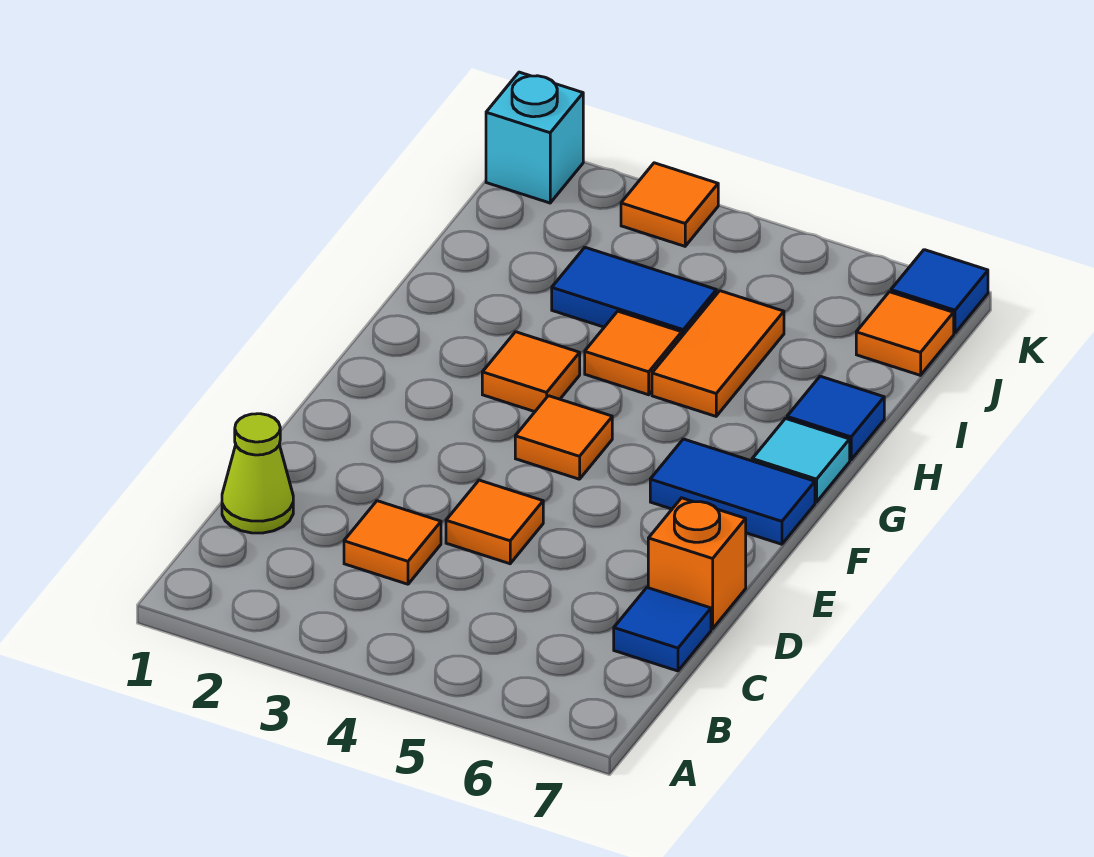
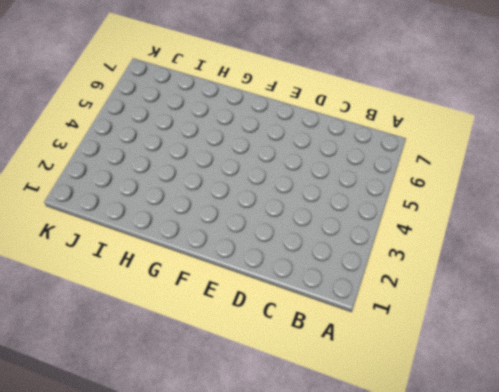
none -> lime cone C1 level 1
none -> orange tile C3 level 1
none -> blue tile C7 level 1

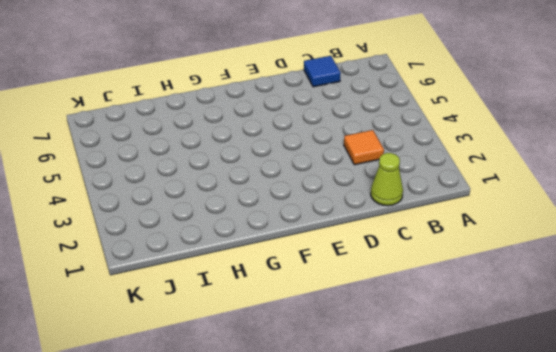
none -> orange tile D4 level 1
none -> orange brick D7 level 1
none -> orange tile F4 level 1

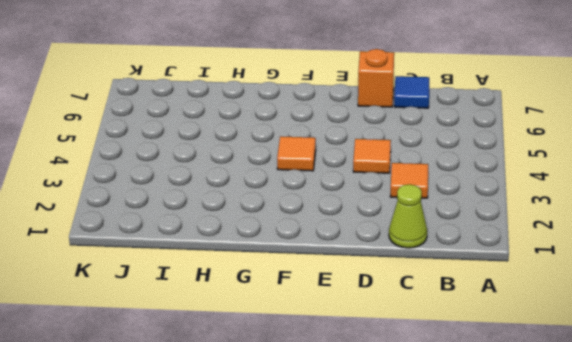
none -> blue tile F6:F7 level 1
none -> orange tile G3 level 1
none -> cyan tile G7 level 1

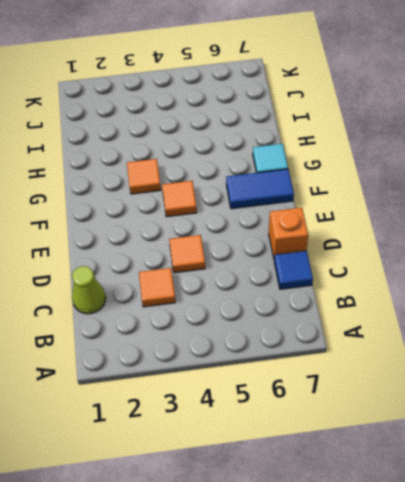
none -> orange tile H4 level 1
none -> orange tile H5:I5 level 1
none -> blue tile H7 level 1

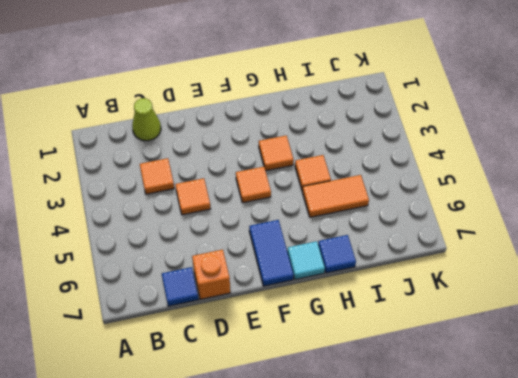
none -> blue tile I3:I4 level 1
none -> orange tile J7 level 1
none -> cyan brick K1 level 1

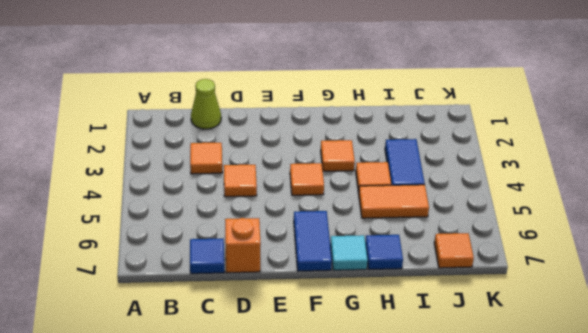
none -> cyan brick K1 level 1
none -> orange tile K3 level 1
none -> blue tile K7 level 1

